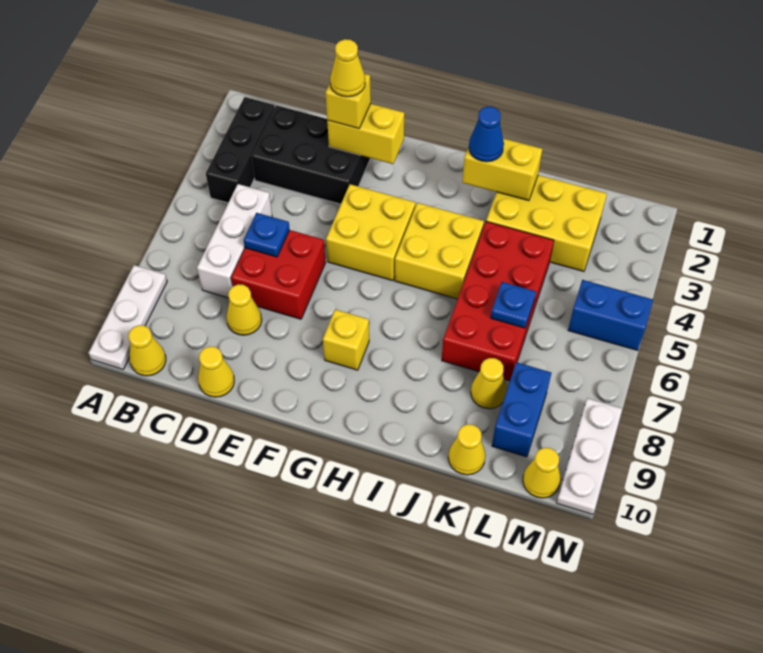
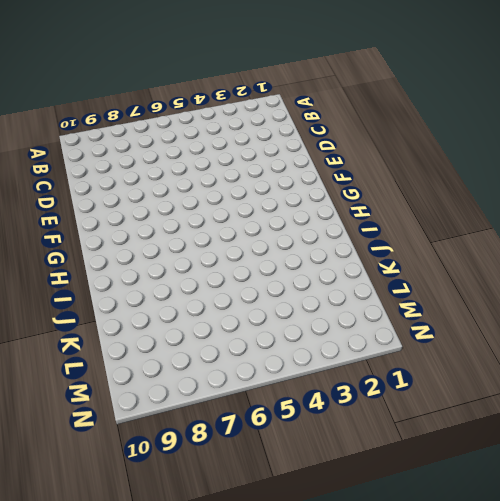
none -> white plate A8:A10 level 1
none -> black brick B2:B4 level 1
none -> yellow cone B10 level 1

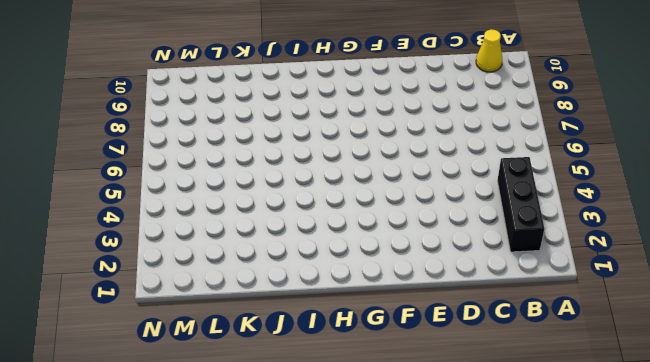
none -> white plate A8:A10 level 1
none -> black brick C2:E3 level 1
none -> white brick C5:C7 level 1

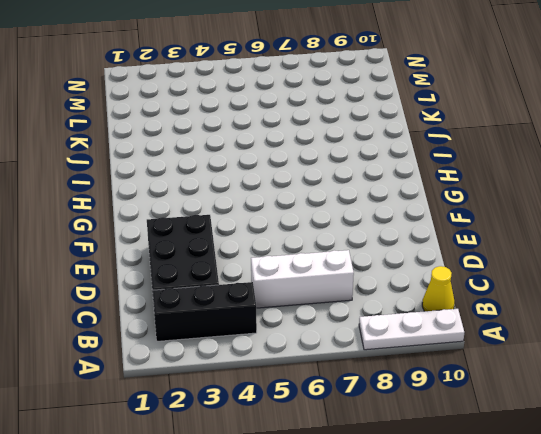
none -> red brick D6:E7 level 1
none -> yellow cone D8 level 1
none -> yellow cone D10 level 1

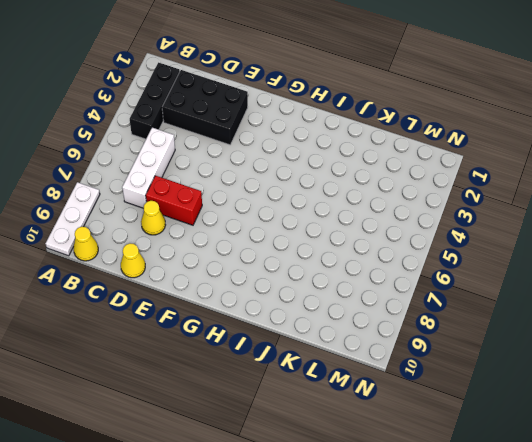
red brick D7:E7 level 1 -> red brick D6:E7 level 1
none -> yellow brick F4:G5 level 1
none -> yellow brick G8 level 1
none -> yellow brick H4:I5 level 1

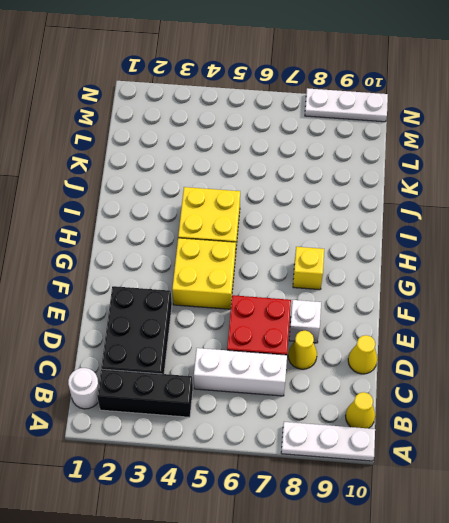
white round brick B1 level 1 -> none
white brick E8 level 1 -> none
none -> yellow brick J2:L3 level 1
none -> red brick J4:K7 level 1
none -> yellow cone K8 level 1

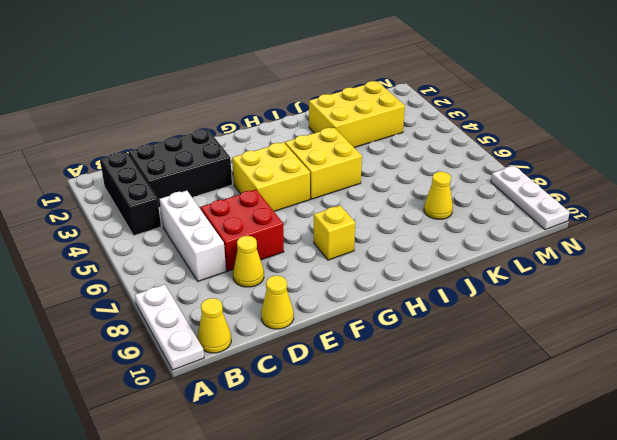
none -> red brick J4:K7 level 1
none -> yellow cone K10 level 1
none -> blue brick L8:L9 level 1

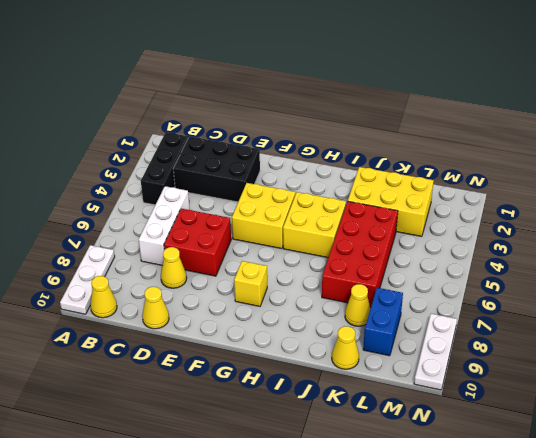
none -> blue brick M5:N5 level 1
none -> yellow cone M10 level 1
none -> blue plate D6 level 2

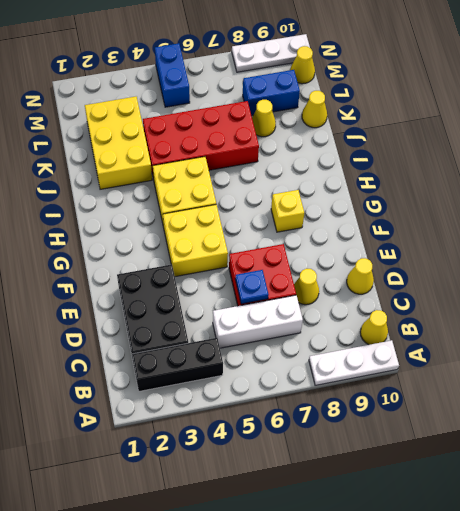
none -> yellow brick E2:F2 level 2
none -> yellow brick I2:J2 level 2
none -> blue plate K6 level 2

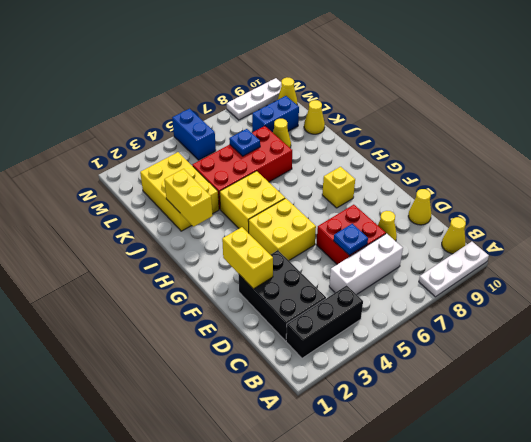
none -> yellow brick E2 level 3
none -> blue cone I2 level 3
none -> yellow cone E2 level 4

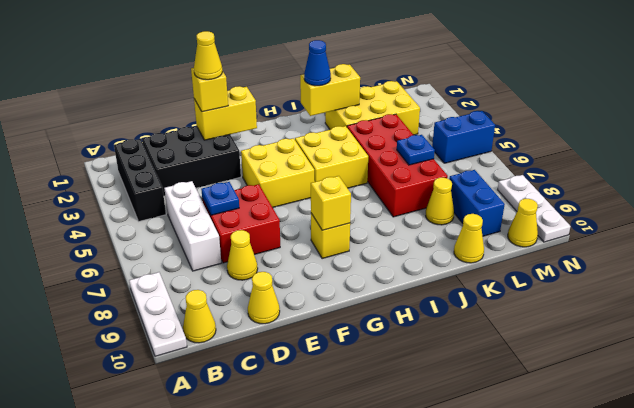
yellow brick G8 level 2 -> none

